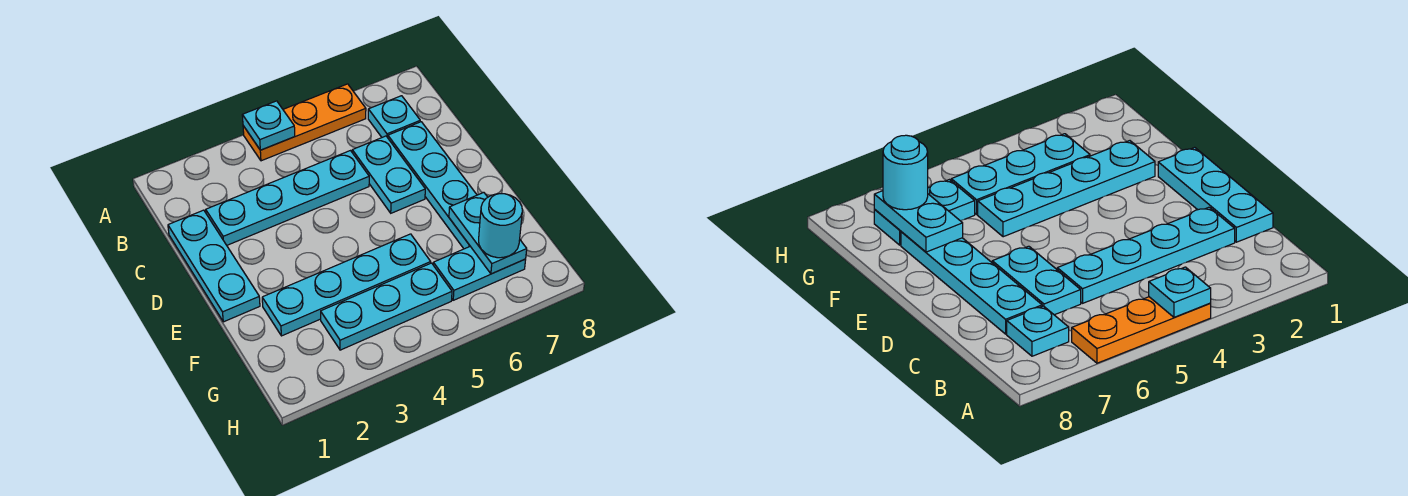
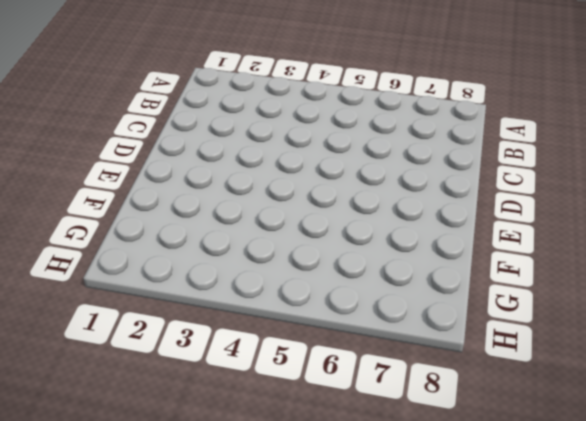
none -> orange plate A4:A6 level 1
none -> cyan plate B7 level 1
none -> cyan plate C1:E1 level 1

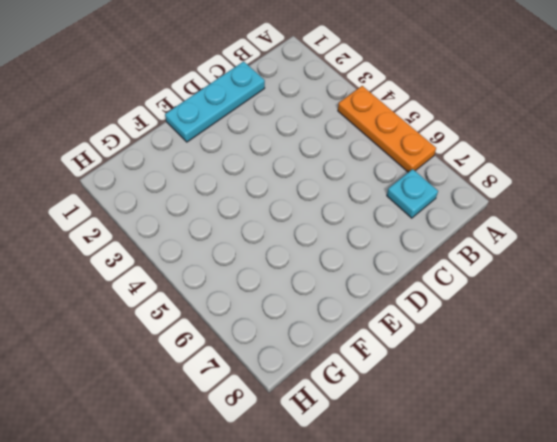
none -> cyan plate C2:C5 level 1
none -> cyan plate C6:D6 level 1
none -> cyan plate C7:F7 level 1

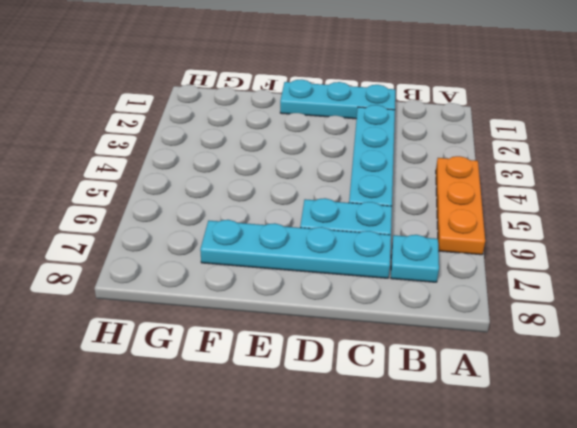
none -> cyan plate F2:F5 level 1
none -> cyan plate G3:G5 level 1
none -> cyan plate G6:G7 level 1

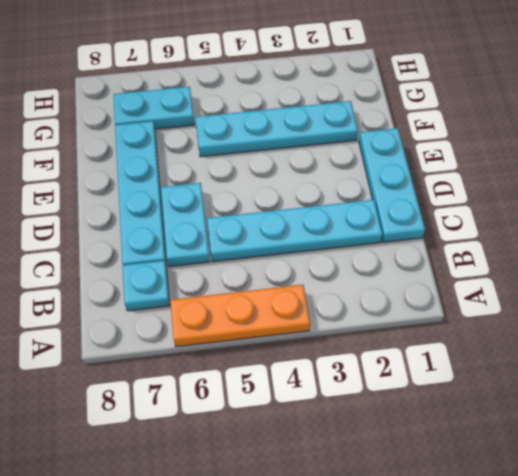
none -> cyan plate G3:G5 level 1
none -> cyan plate A4 level 2
none -> cyan plate F7:G7 level 2

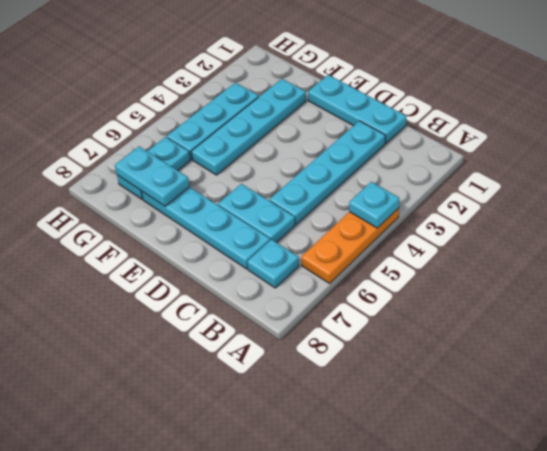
none -> cyan round brick G7 level 3

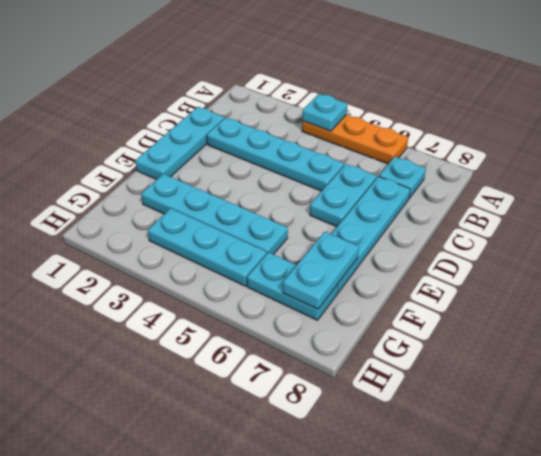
none -> cyan round brick G7 level 3

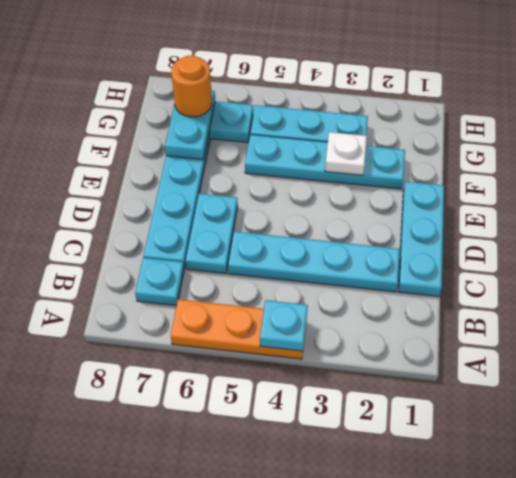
white plate F3 level 2 -> none
orange round brick G7 level 3 -> cyan round brick G7 level 3

